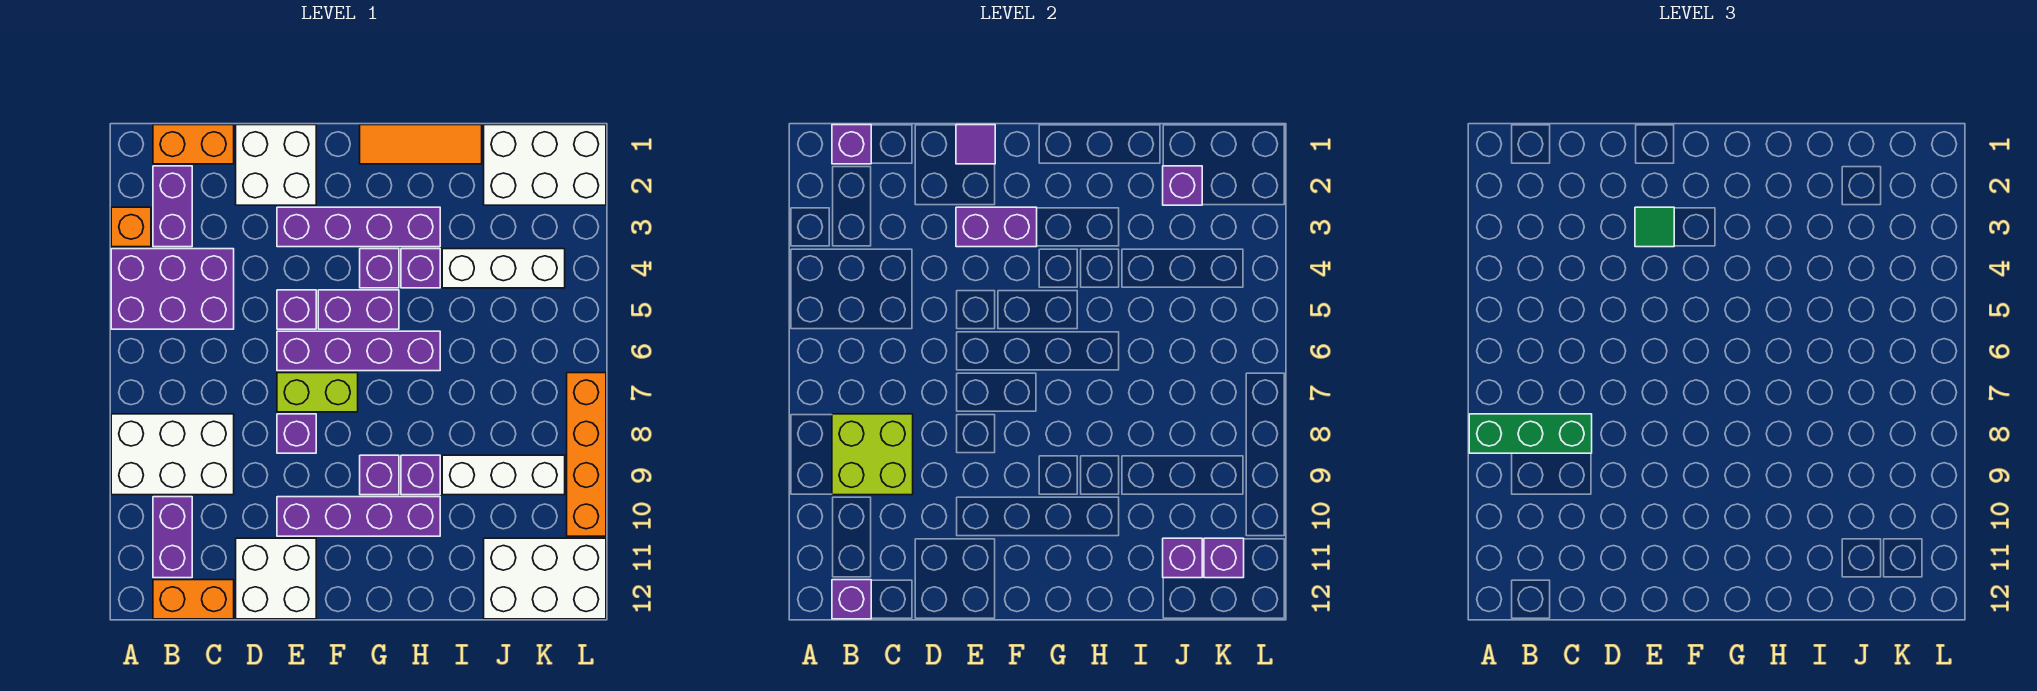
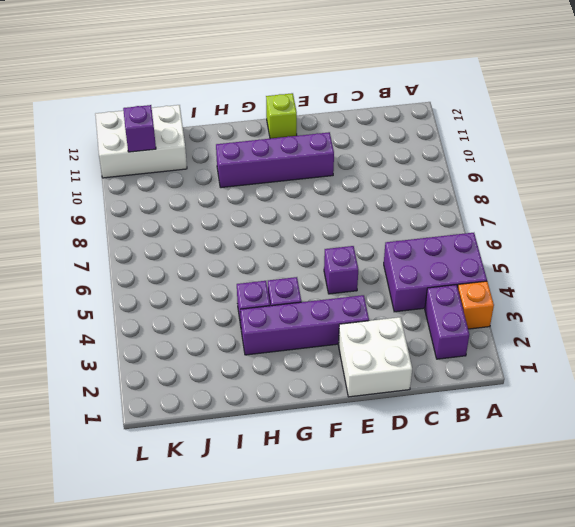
lime brick F12 level 1 -> none
none -> white brick A8:C9 level 1
none -> orange brick B1:C1 level 1
none -> purple brick B10:B11 level 1
none -> orange brick B12:C12 level 1

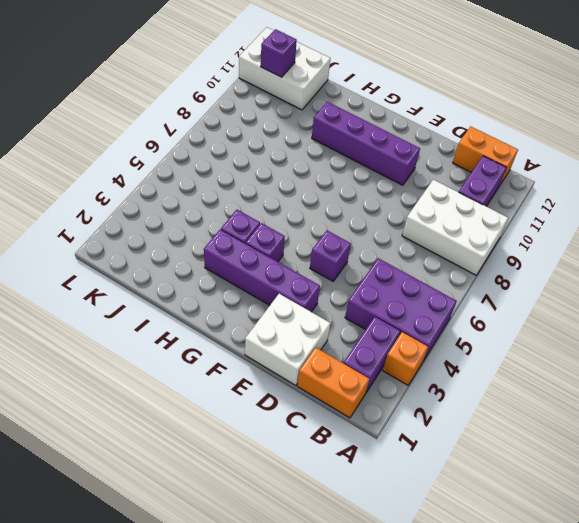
none -> white brick D11:E12 level 1
none -> purple brick E6:H6 level 1
none -> lime brick E7:F7 level 1
none -> purple brick E8 level 1

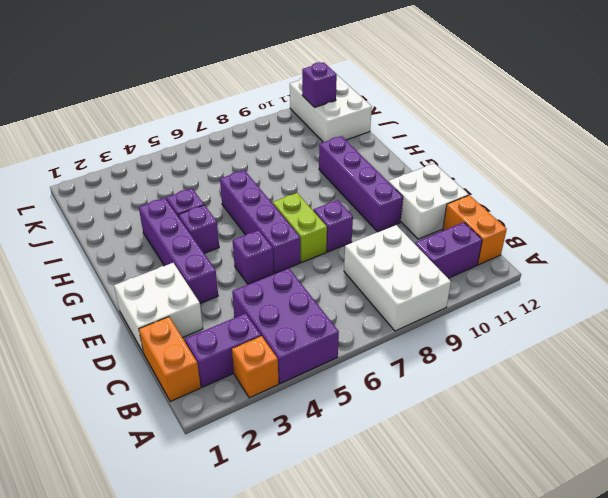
none -> purple brick F5:G5 level 1
none -> orange tile G1:I1 level 1
none -> purple brick G9 level 1
none -> purple brick H9 level 1

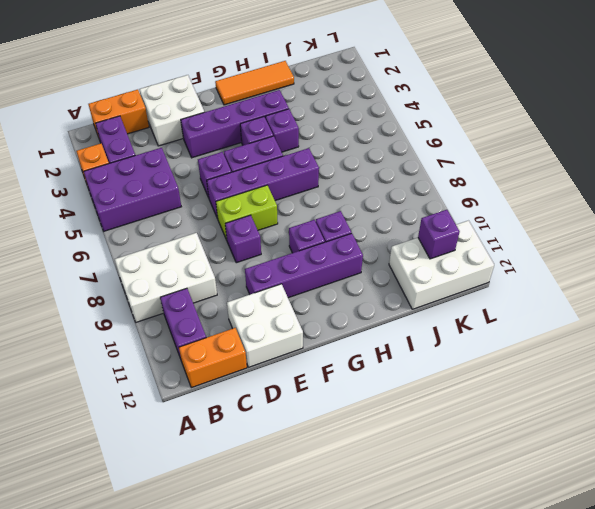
none -> white brick I4:K4 level 1
none -> white brick I9:K9 level 1
none -> white brick J1:L2 level 1
none -> orange brick L7:L10 level 1

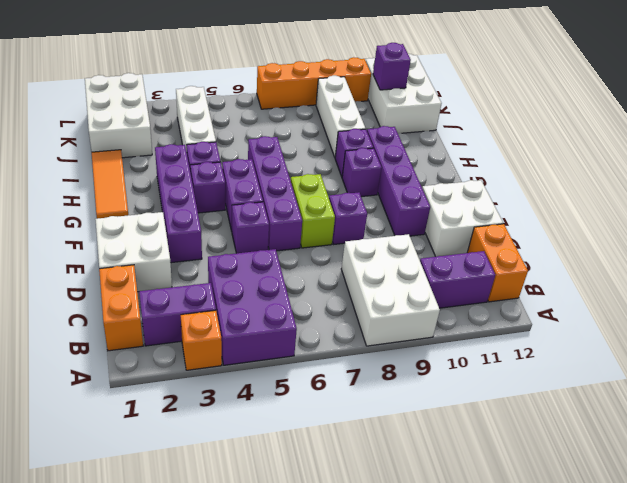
none -> purple brick B1 level 2
none -> lime brick B8:C9 level 2
none -> purple brick B12 level 2
none -> purple tile E1 level 2

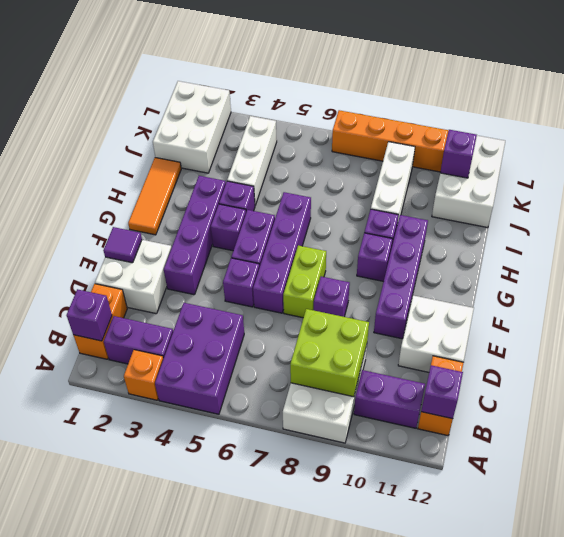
none -> purple brick E3:F3 level 2
none -> purple brick J2 level 2
none -> purple brick J11 level 2
none -> green brick A8:C8 level 3

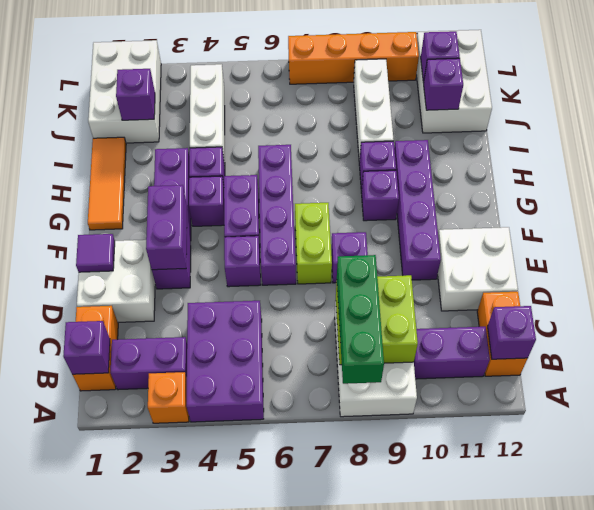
none -> green tile E3 level 3

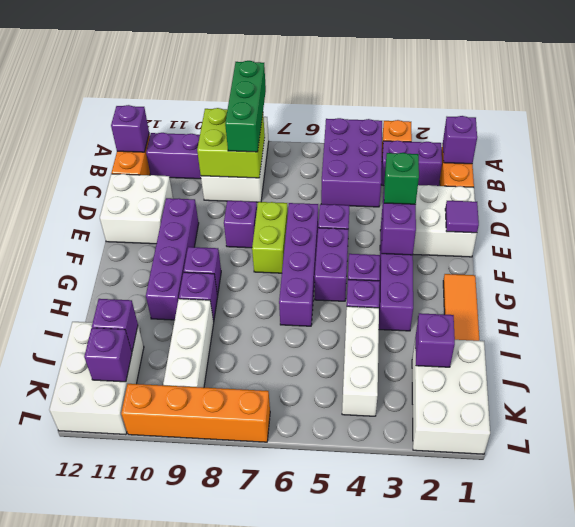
green brick E3 level 3 -> green tile E3 level 3

